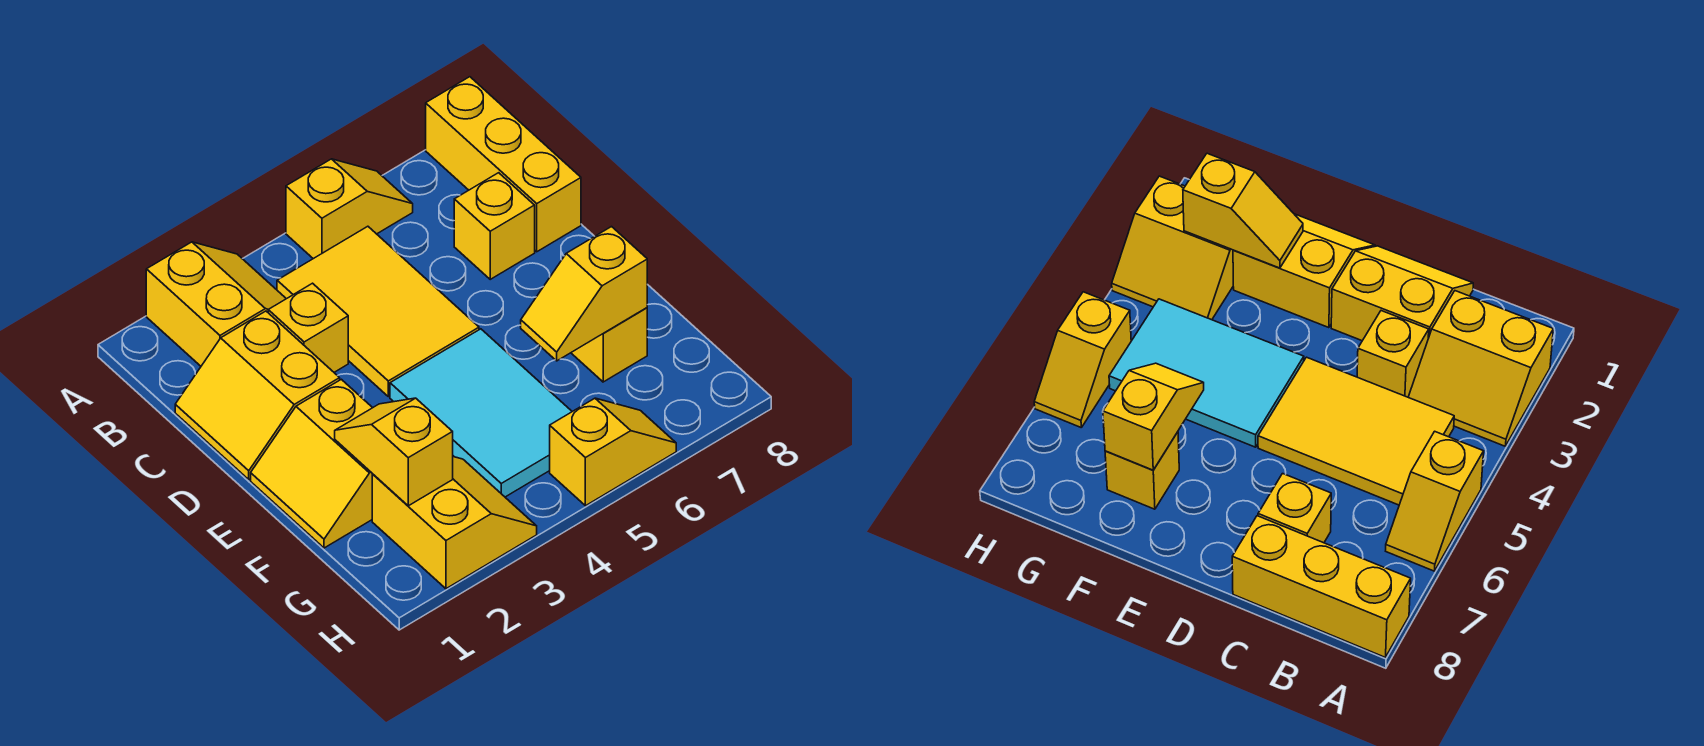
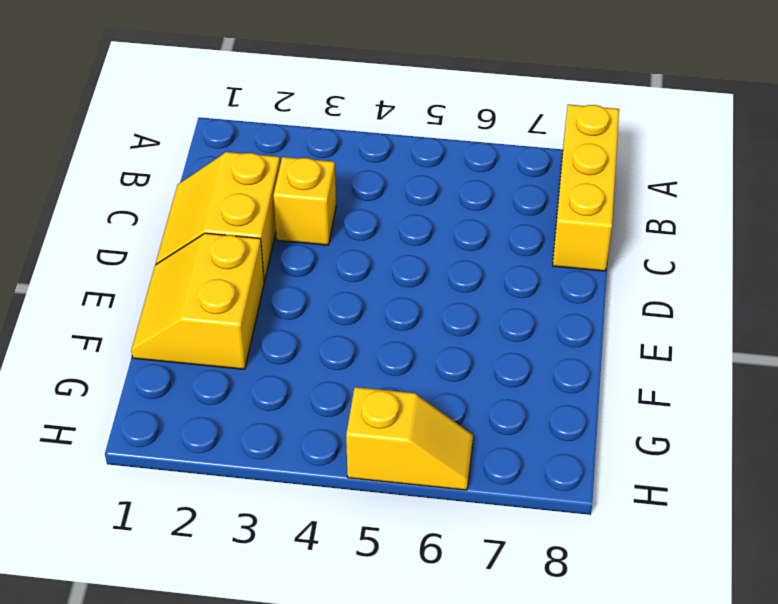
none -> yellow slope A2:B3 level 1 top 2
none -> yellow slope A5:A6 level 1 top 5
none -> yellow tile B4:D5 level 1

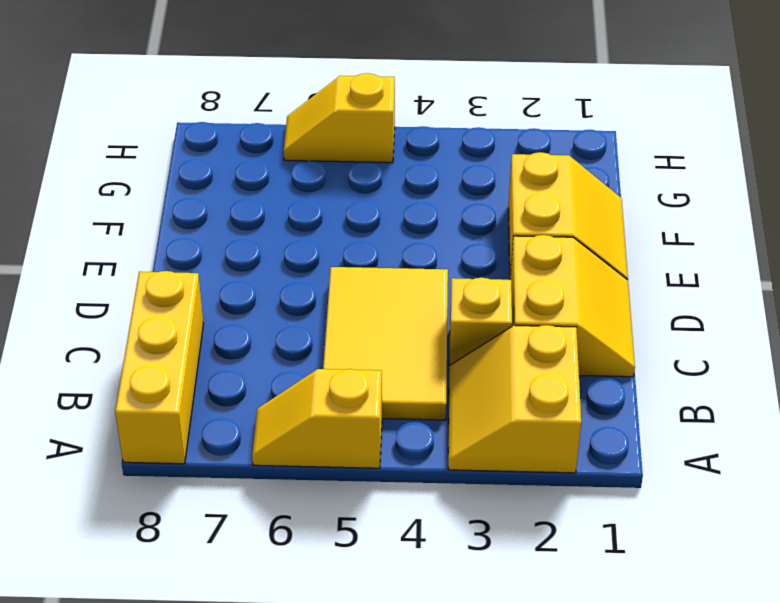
none -> yellow brick C7 level 1
none -> cyan tile E4:G5 level 1
none -> yellow brick F7 level 1

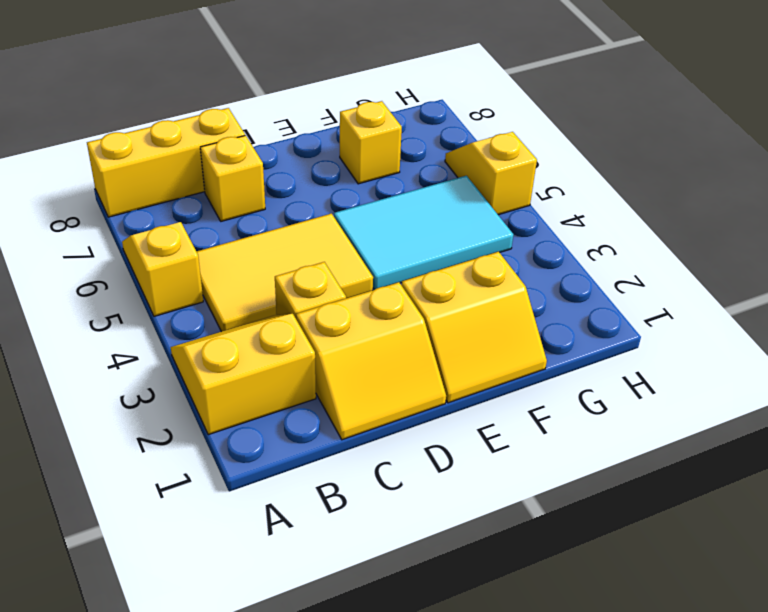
none -> yellow slope G2:H3 level 1 top 2
none -> yellow slope F2:G2 level 2 top G
none -> yellow slope F6:F7 level 2 top 7

